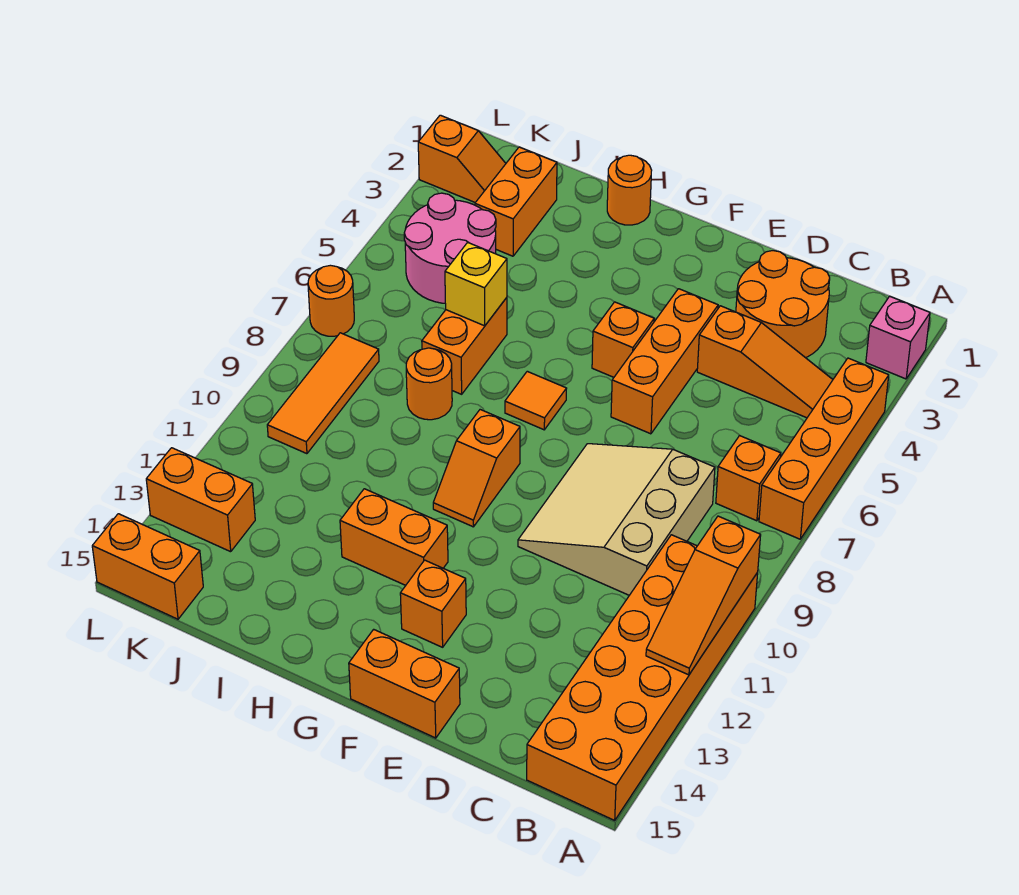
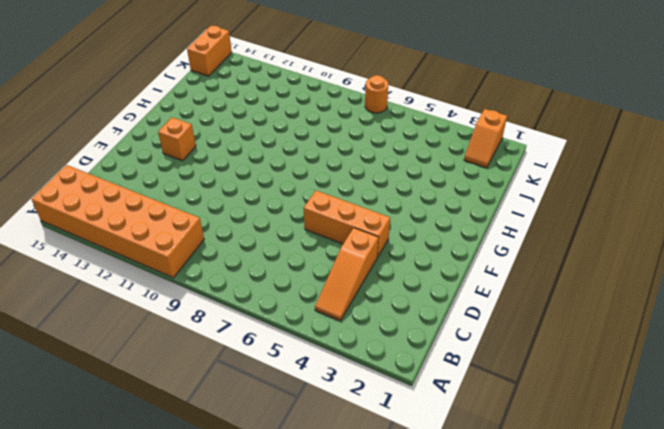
none -> pink brick A2 level 1
none -> orange brick A4:A7 level 1
none -> orange brick B7 level 1

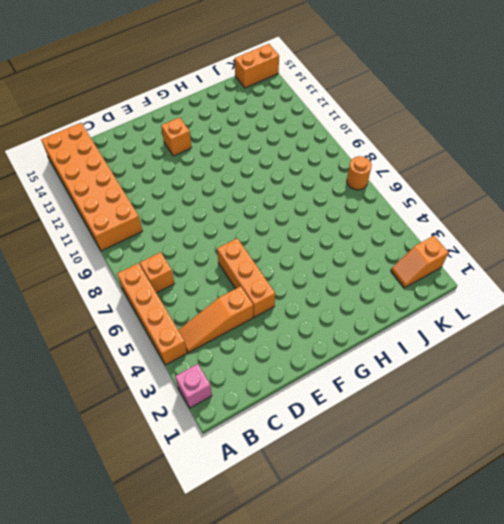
none -> orange round brick C2:D3 level 1
none -> tan slope C8:E10 level 1 top C
none -> orange brick E15:F15 level 1

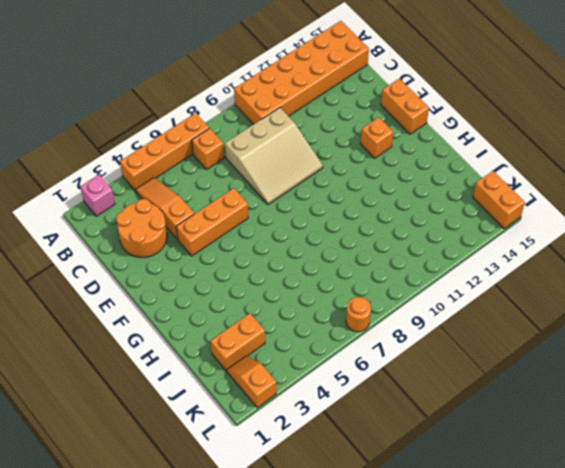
none -> orange brick F5 level 1
none -> orange tile G7 level 1
none -> orange slope G9:G10 level 1 top 9

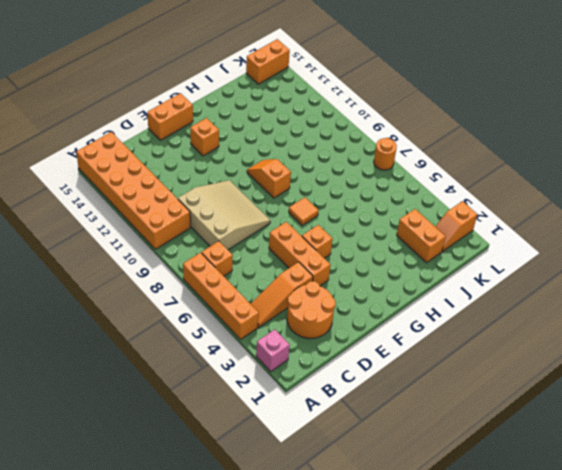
none -> orange brick G12:H12 level 1
none -> orange round brick H1 level 1
none -> orange brick I6:I7 level 1

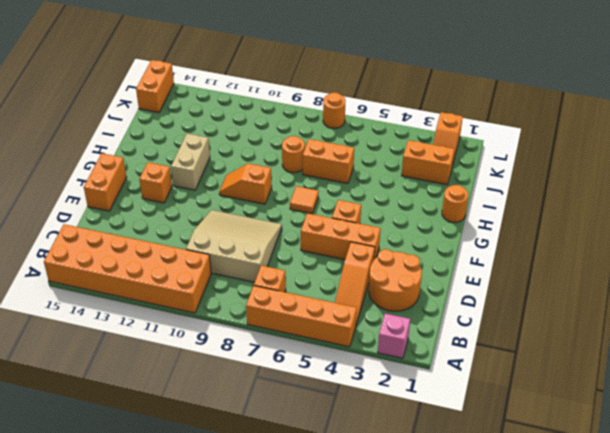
tan brick G12:H12 level 1 -> orange brick G12:H12 level 1
none -> pink round brick J4:K5 level 1
none -> orange tile K8:K10 level 1
none -> orange brick K13:L13 level 1

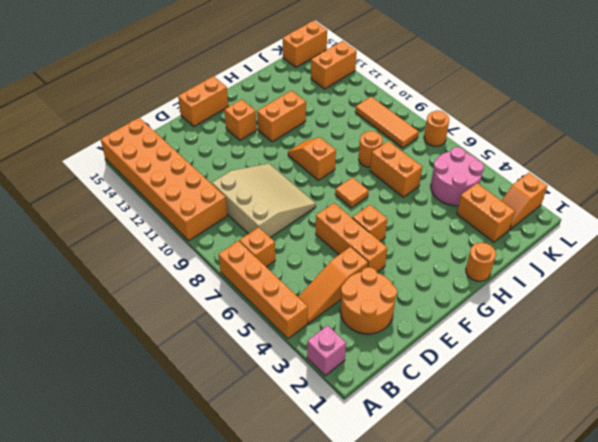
none -> orange slope A10:A12 level 2 top 10
none -> yellow brick I6 level 2

